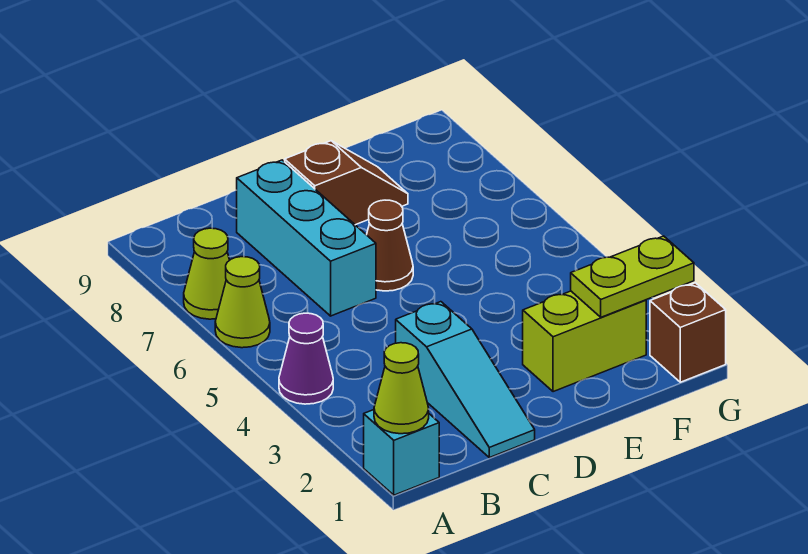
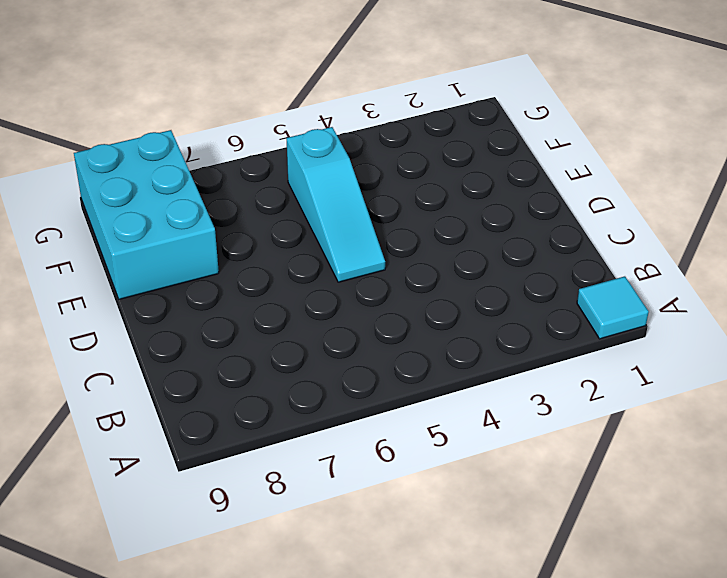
cyan tile A1 level 1 -> cyan brick A1 level 1
cyan slope D5:F5 level 1 top F -> cyan slope C1:C3 level 1 top 3
cyan brick E8:G9 level 1 -> brown slope D8:E8 level 1 top D
none -> purple cone A4 level 1
none -> lime cone A6 level 1
none -> lime cone A7 level 1

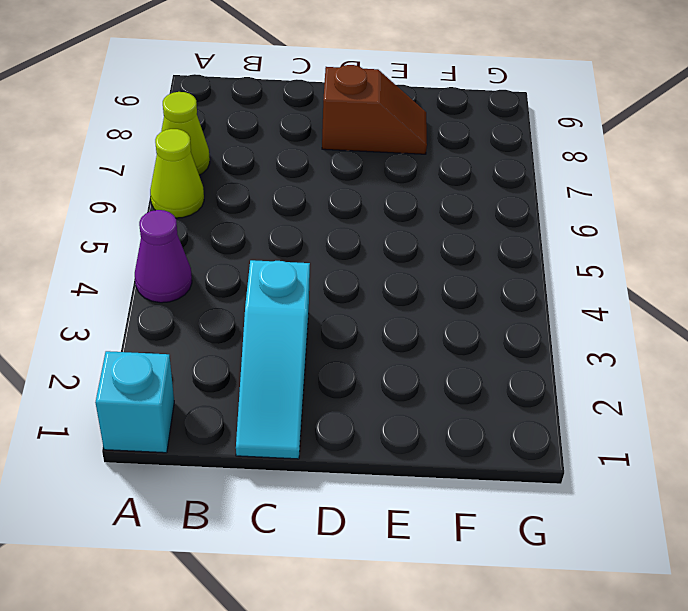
none -> cyan brick C6:C8 level 1
none -> brown cone D6 level 1
none -> lime brick E2:F2 level 1

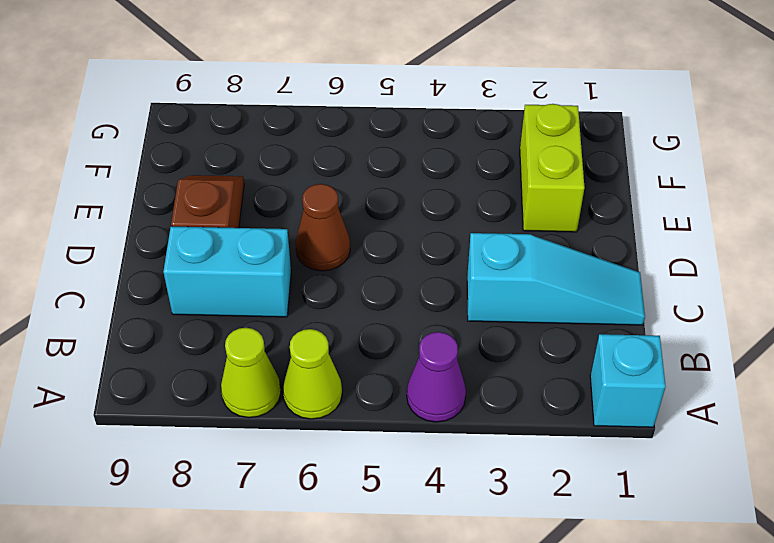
cyan brick C7:C8 level 1 -> cyan brick C6:C8 level 1
none -> brown brick G1 level 1
none -> lime cone A1 level 2
none -> lime plate F2:G2 level 2

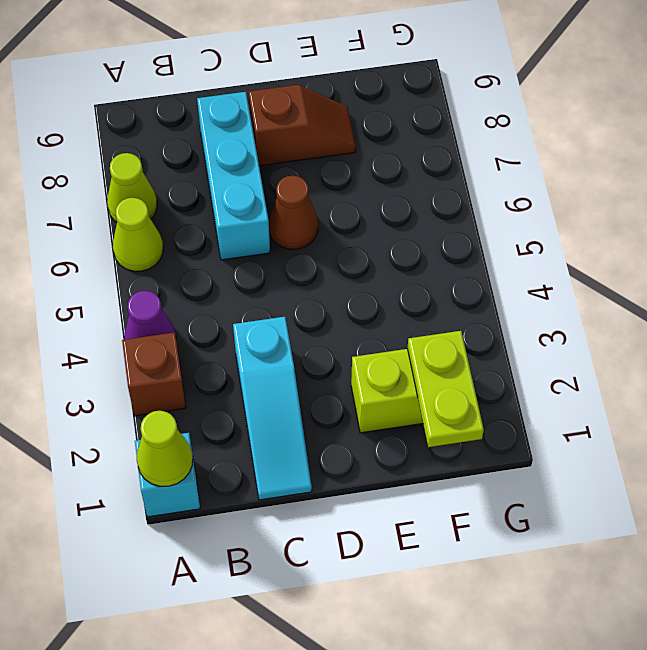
brown brick A3 level 1 -> brown brick G1 level 1
lime plate F1:F2 level 2 -> lime plate F2:G2 level 2

